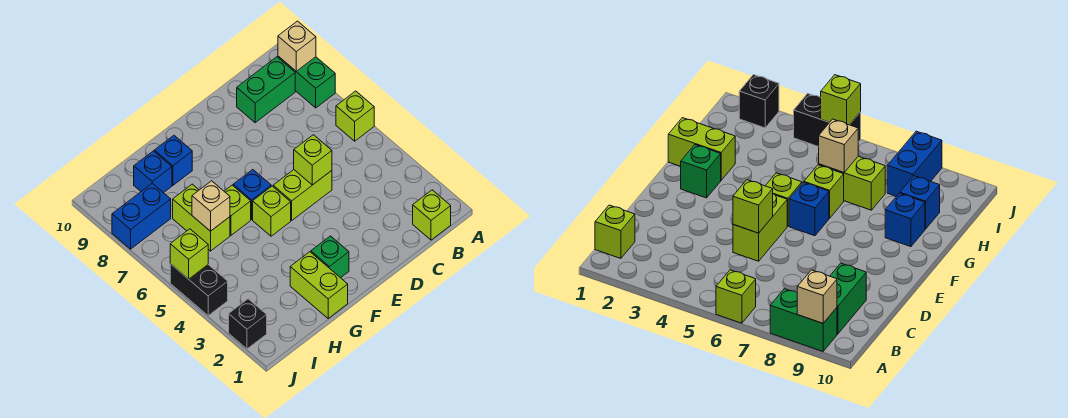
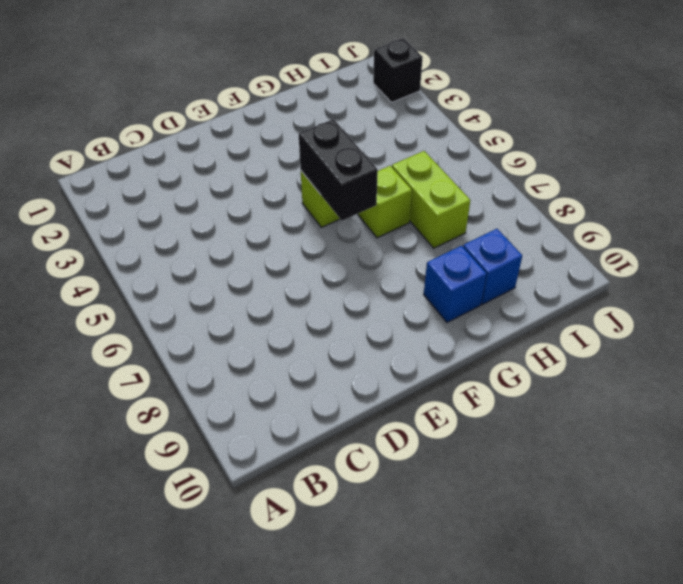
black brick F5:F6 level 2 -> black brick J4:J5 level 1
none -> lime brick A6 level 1
none -> green brick A8:A9 level 1
none -> lime brick B1 level 1

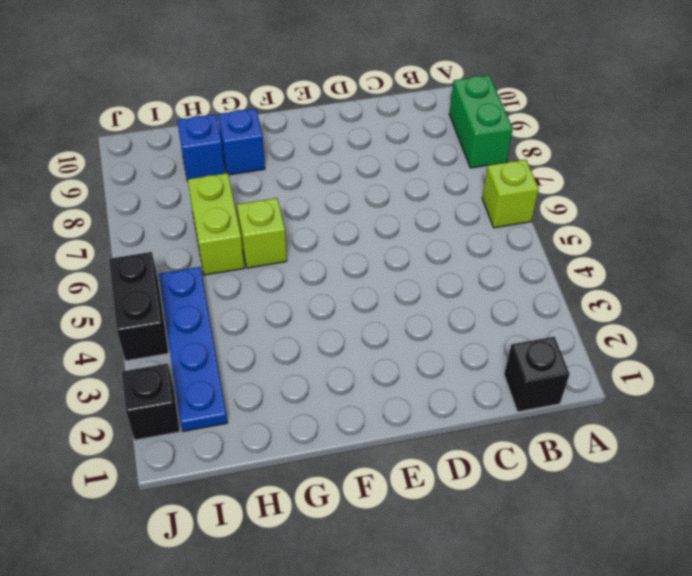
black brick B1 level 1 -> lime brick B1 level 1
blue plate I2:I5 level 1 -> none
none -> green brick B9:C9 level 1
none -> lime brick D5:E5 level 1
none -> green brick F2 level 1

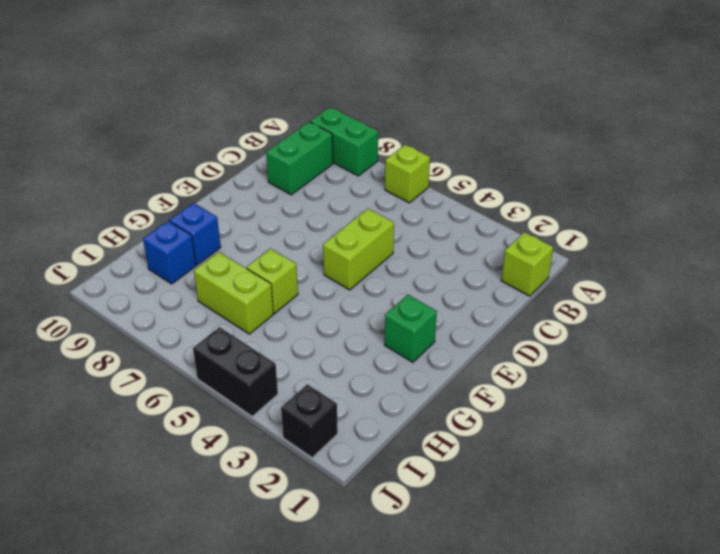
none -> lime brick F5 level 1
none -> blue brick F6 level 1
none -> lime brick G1:G2 level 1

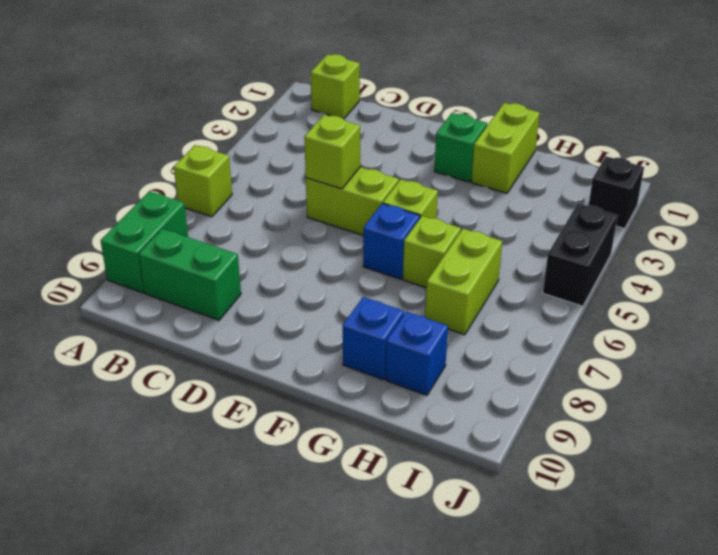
none -> blue brick I8:J8 level 1
none -> tan brick A9 level 2
none -> tan brick H6 level 2

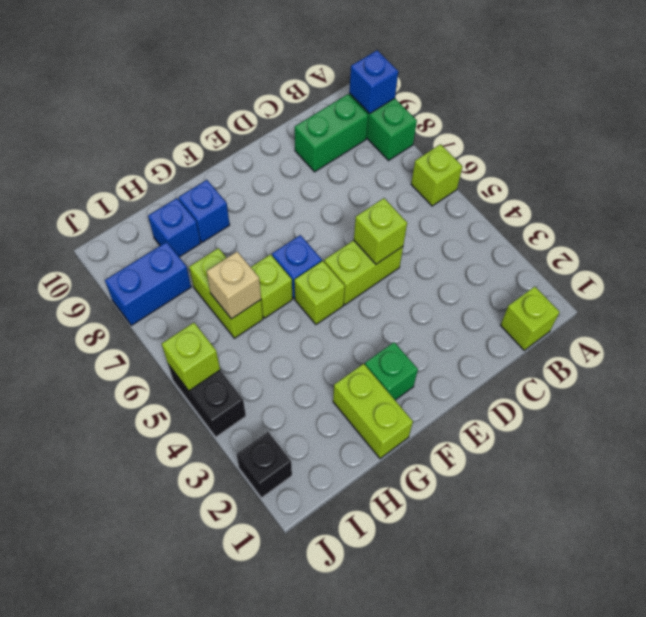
blue brick A9 level 2 -> tan brick A9 level 2

